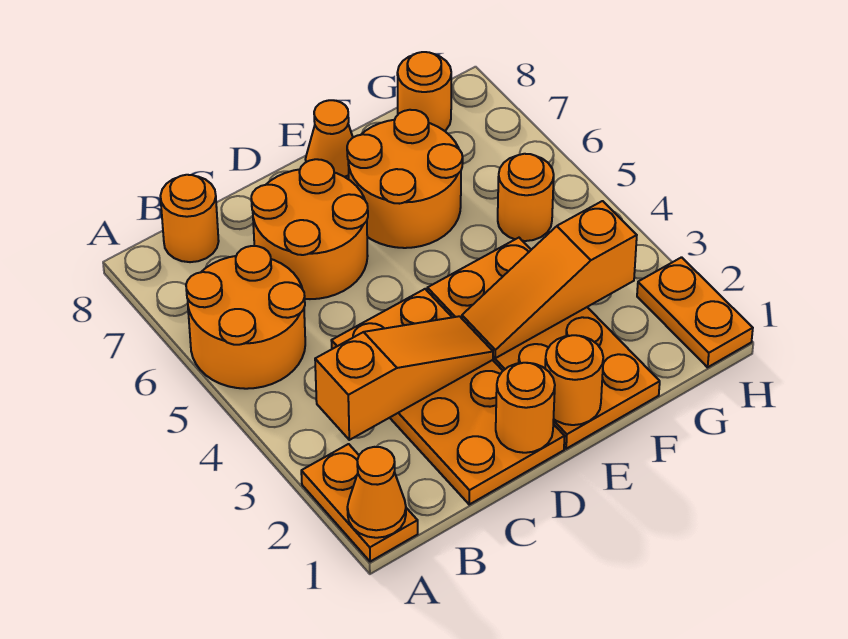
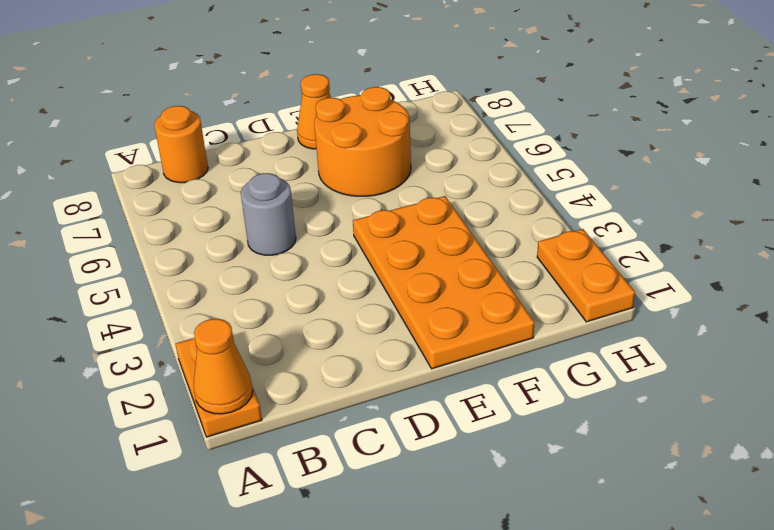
grey round brick C5 level 1 -> none
none -> orange round brick A5:B6 level 1
none -> orange plate C1:D4 level 1
none -> orange round brick C6:D7 level 1

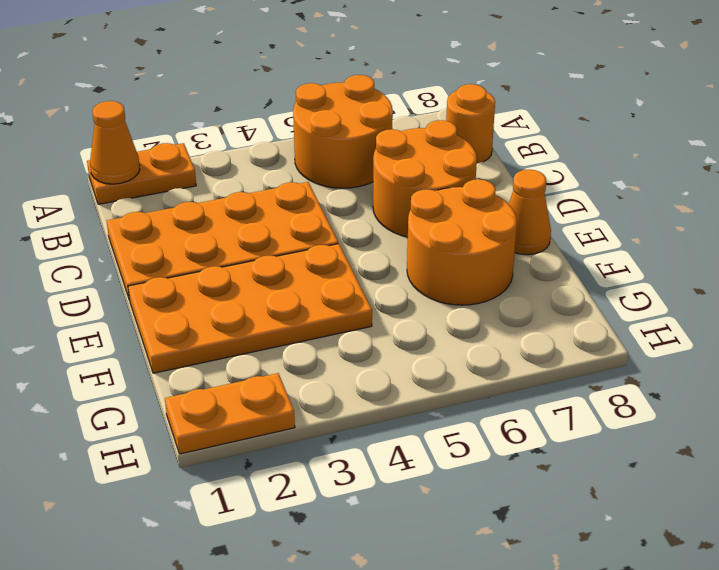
none -> orange round brick G5 level 1
none -> orange round brick G8 level 1
none -> orange slope B3:D3 level 2 top B

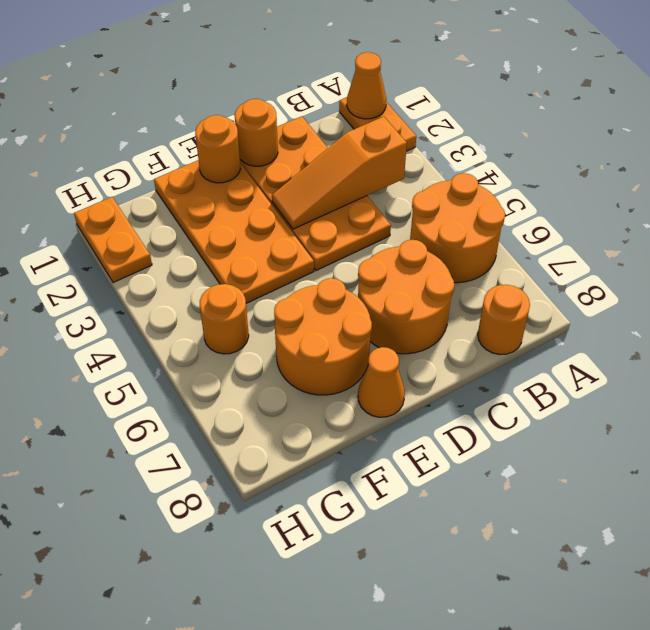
none -> orange round brick G8 level 1
none -> orange slope E3:G3 level 2 top G

